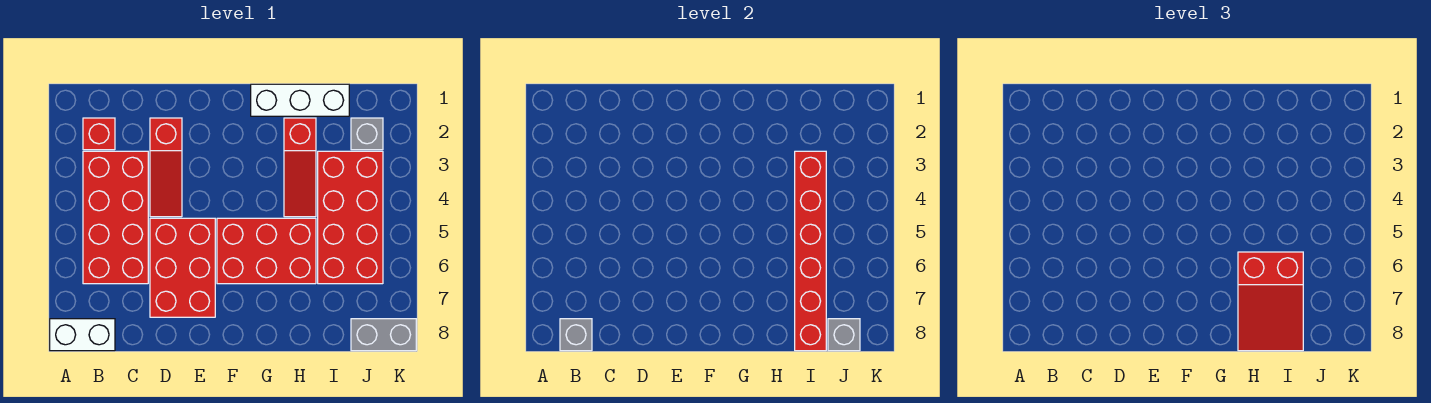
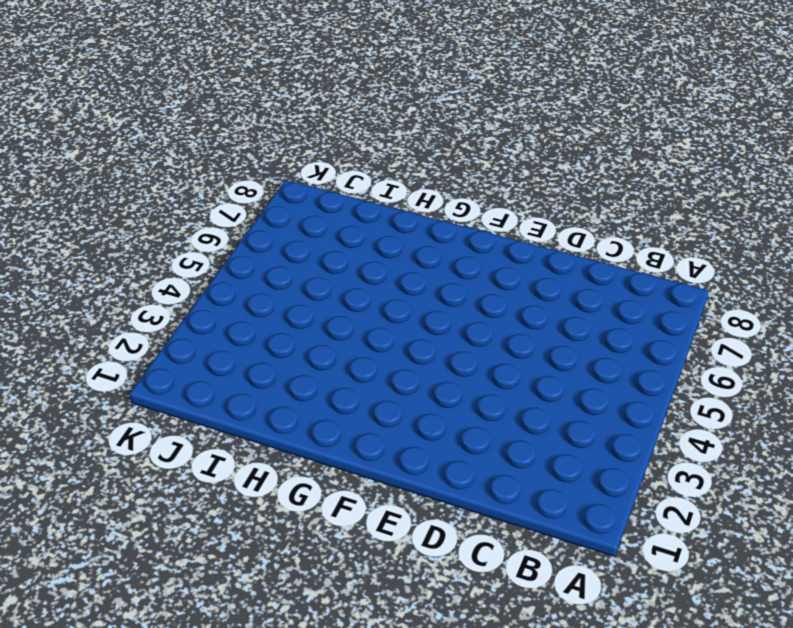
none -> white brick A8:B8 level 1
none -> red brick B2 level 1
none -> red brick B3:C6 level 1

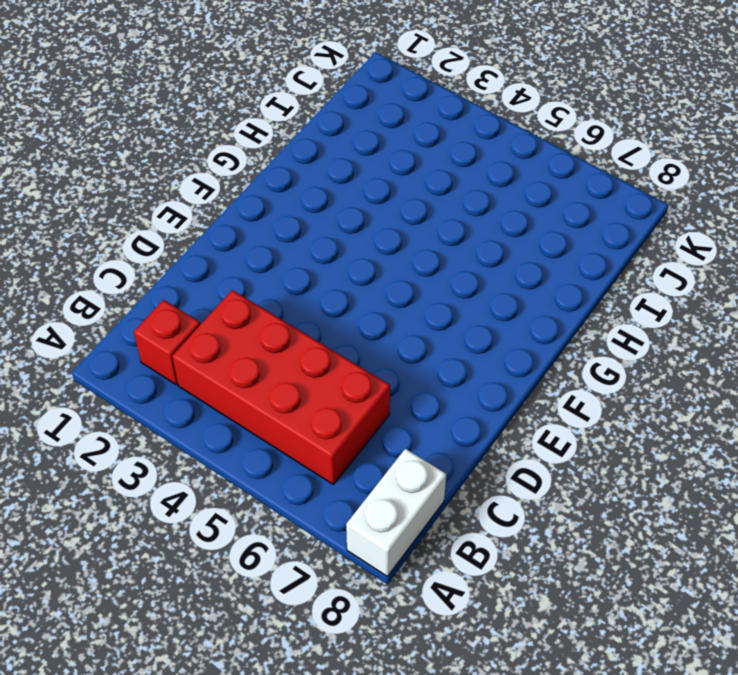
none -> red slope D2:D4 level 1 top 2
none -> red brick D5:E7 level 1
none -> red brick F5:H6 level 1

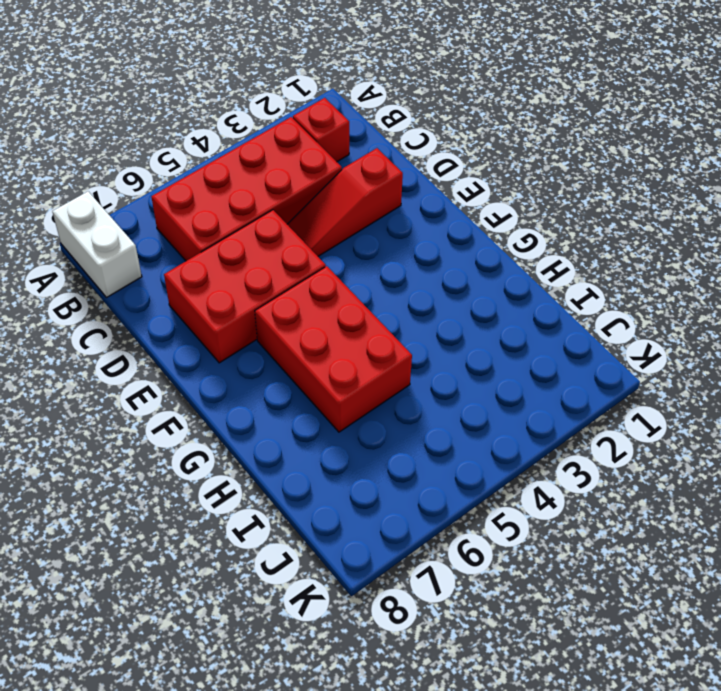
none -> white brick G1:I1 level 1
none -> red slope H2:H4 level 1 top 2
none -> red brick I3:J6 level 1

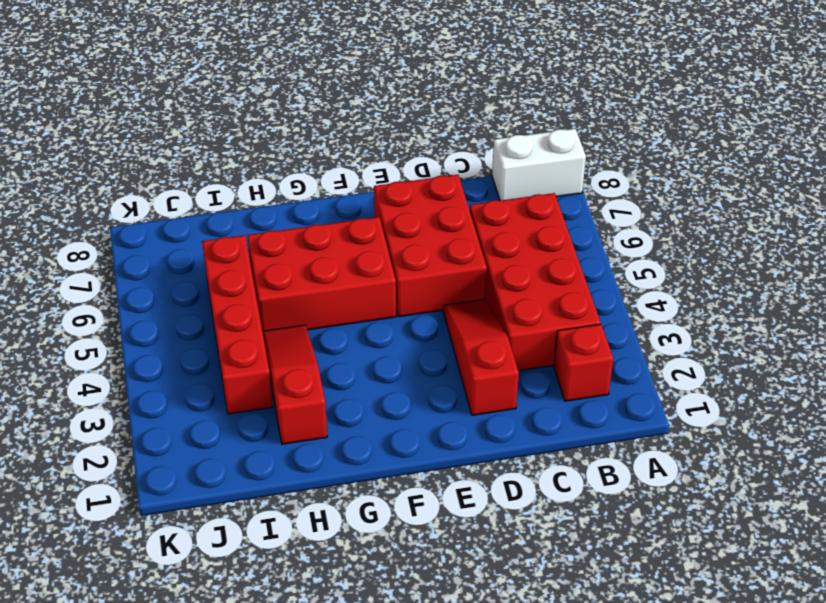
red brick I3:I6 level 1 -> red brick I3:J6 level 1
none -> white brick G1:I1 level 1
none -> grey brick J2 level 1
none -> grey brick J8:K8 level 1

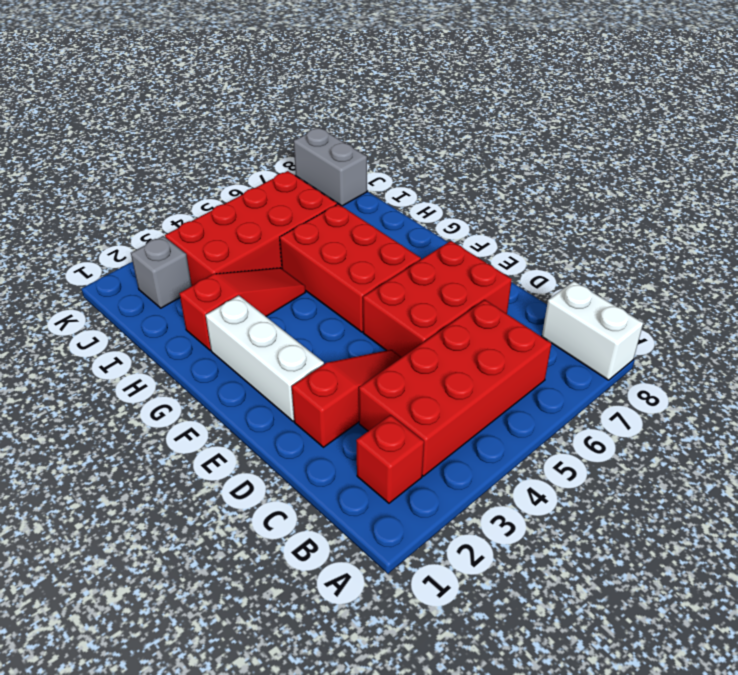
white brick E2:G2 level 1 -> white brick G1:I1 level 1
none -> grey brick B8 level 2
none -> red brick I3:I8 level 2
none -> grey brick J8 level 2

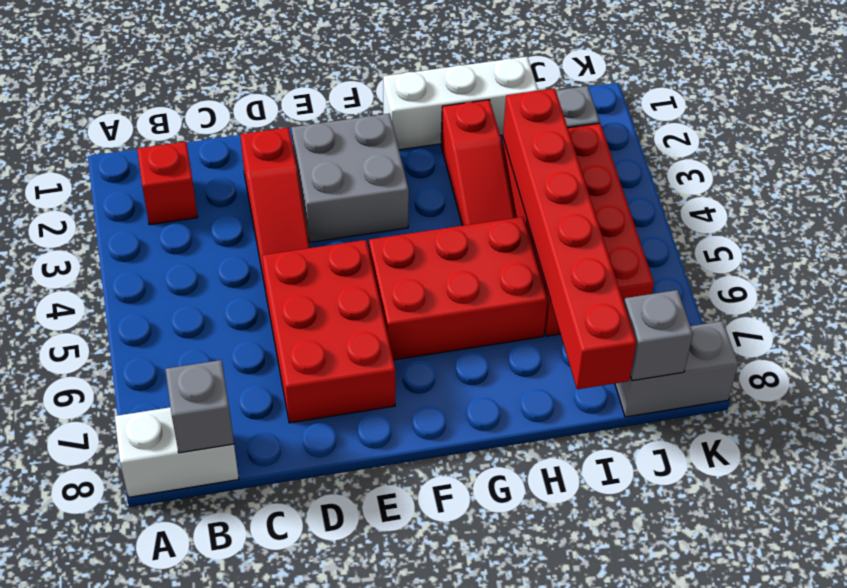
grey brick E2:F3 level 1 -> none
none -> red brick B3:C6 level 1
none -> red slope H6:I8 level 3 top 6

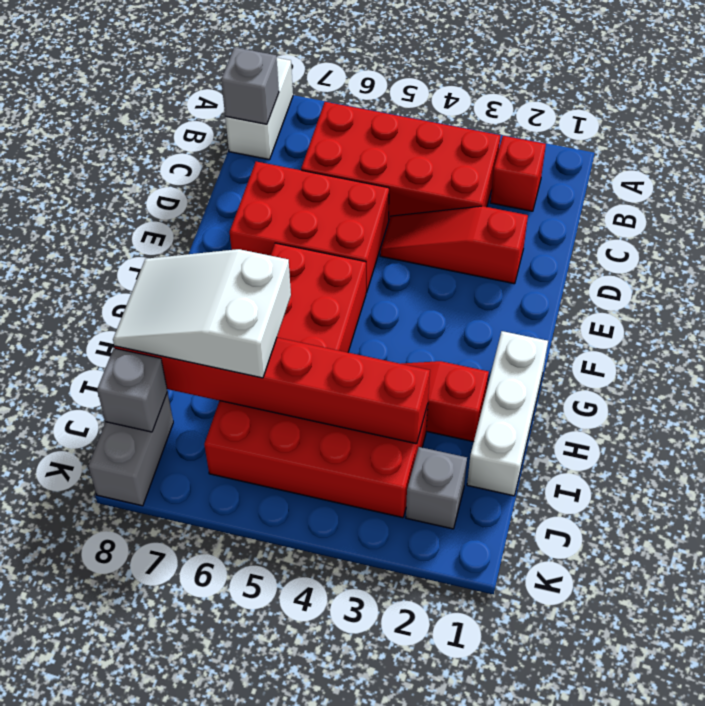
white slope H6:I8 level 3 top 6 -> red slope H6:I8 level 3 top 6

